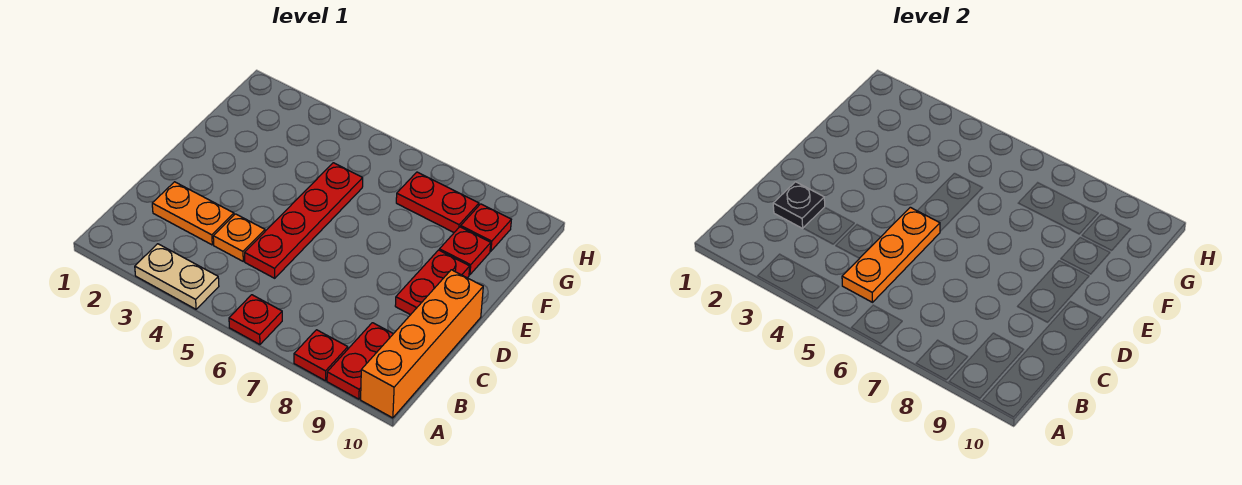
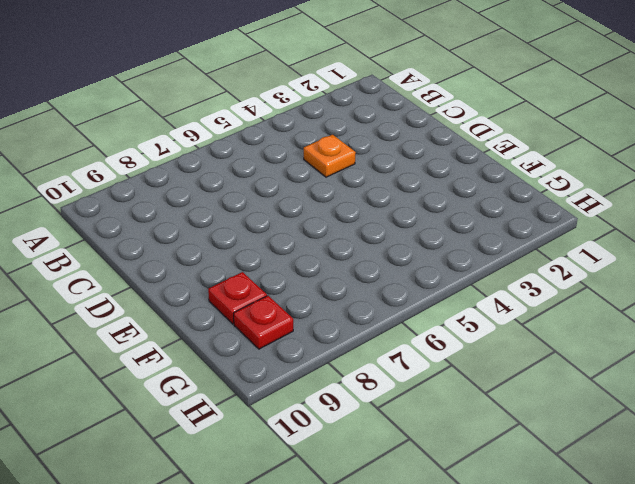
none -> tan plate A3:A4 level 1
none -> red plate A6 level 1
none -> red plate A8 level 1

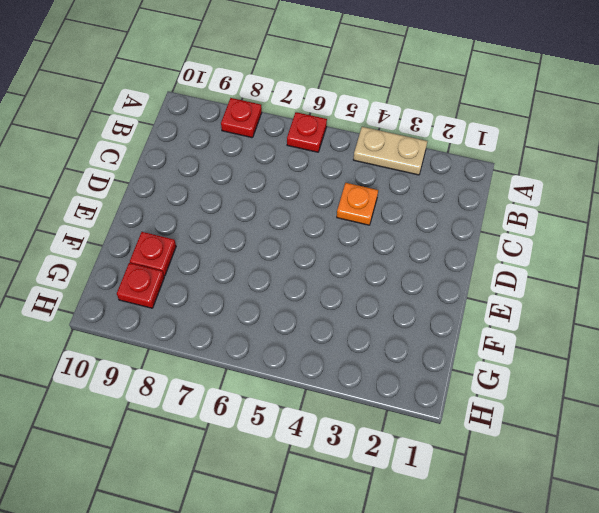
none -> red plate A9:B9 level 1
none -> orange brick A10:D10 level 1
none -> orange plate C2:C3 level 1

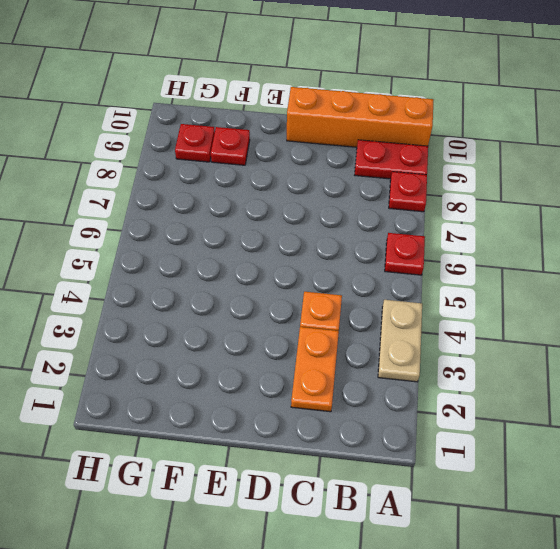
none -> red plate C5:F5 level 1
none -> red plate D9:E9 level 1
none -> red plate G7:G8 level 1

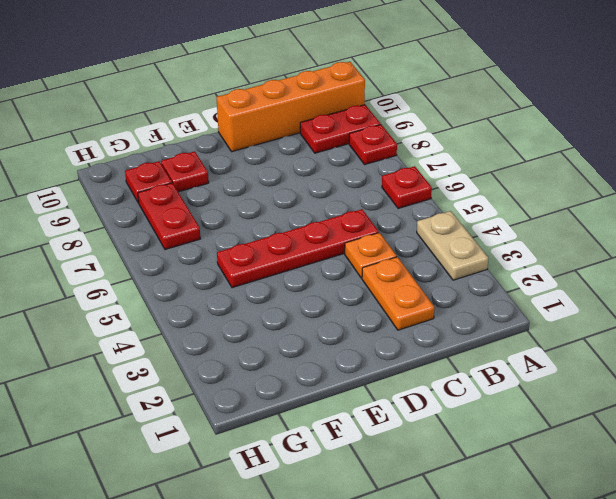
none -> red plate D9:E9 level 1
none -> orange plate B5:D5 level 2
none -> black plate C2 level 2

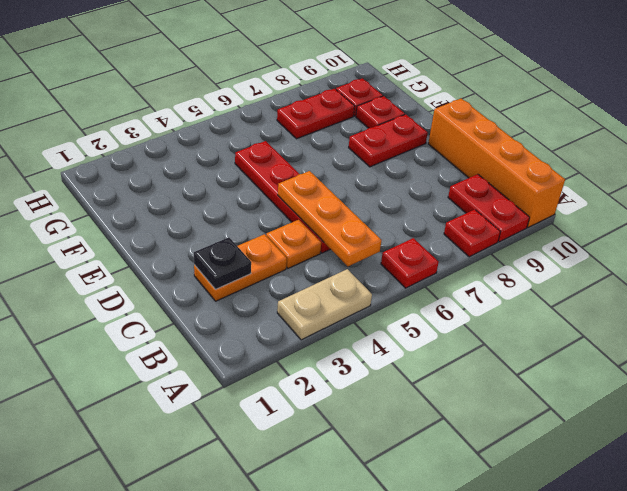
red plate E8:E9 level 1 -> red plate D9:E9 level 1

